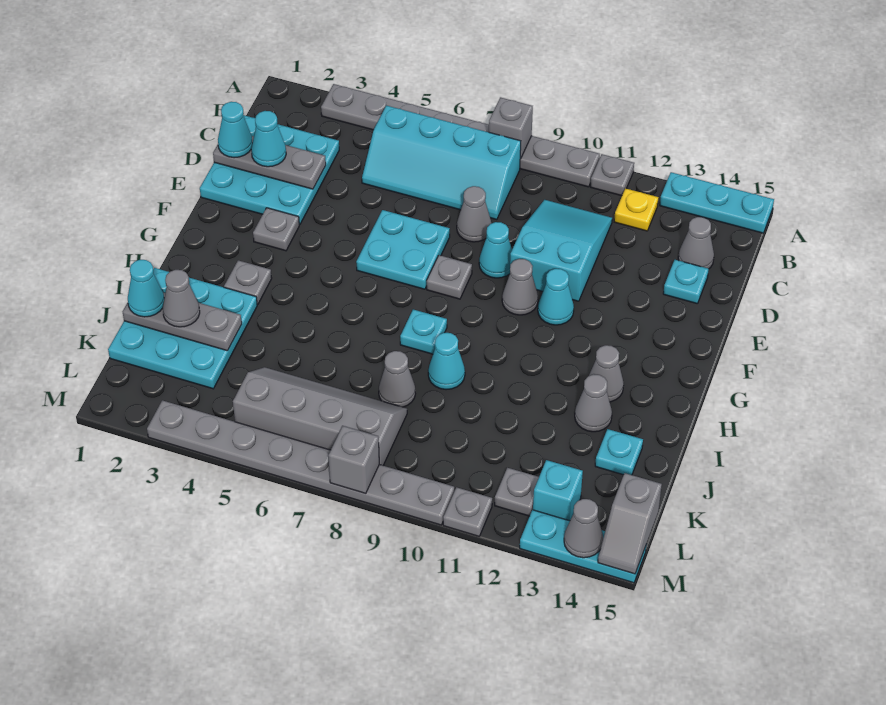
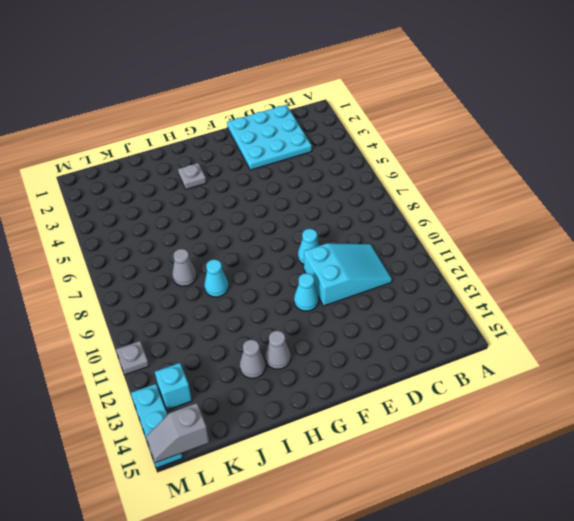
none -> grey plate A3:A10 level 1
none -> grey plate A11 level 1
none -> cyan plate A13:A15 level 1
none -> cyan slope B5:C8 level 1 top B

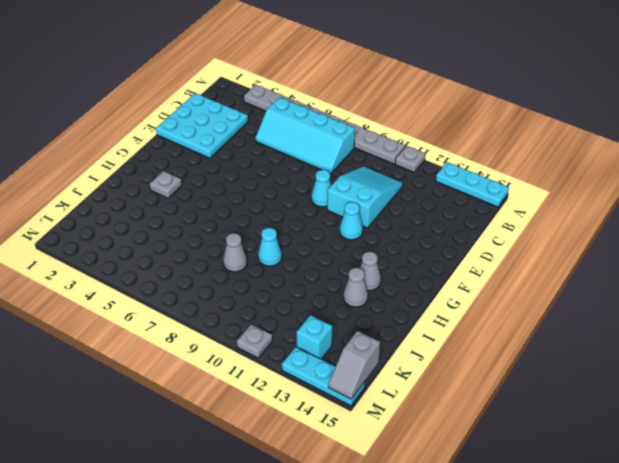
none -> yellow plate B12 level 1
none -> grey cone C14 level 1
none -> grey cone D8 level 1
none -> cyan plate D14 level 1

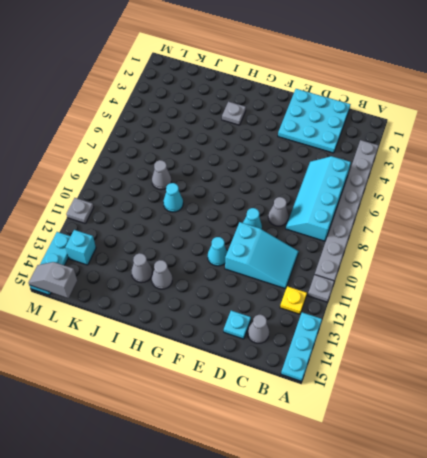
none -> cyan plate E6:F7 level 1
none -> grey plate F3 level 1
none -> grey plate F8 level 1
none -> grey cone F10 level 1

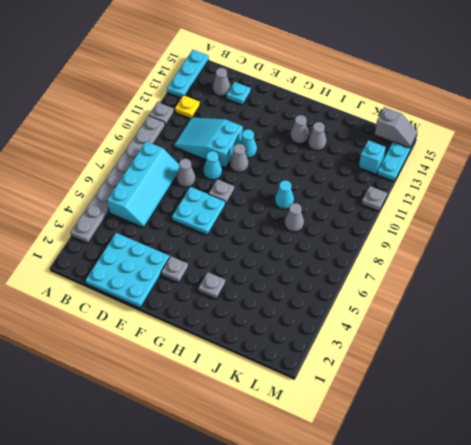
none -> cyan plate H8 level 1
none -> cyan plate I1:K3 level 1
none -> cyan plate J14 level 1
none -> grey slope K5:L8 level 1 top L

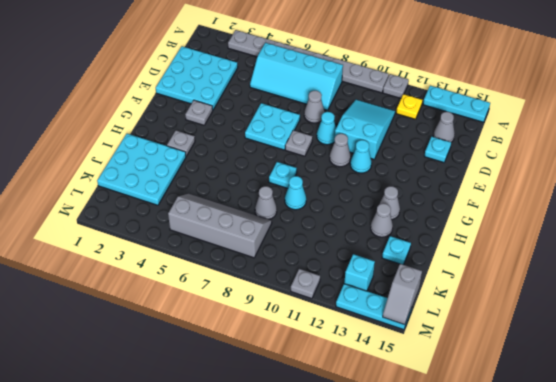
none -> grey plate L12 level 1
none -> grey plate M3:M10 level 1
none -> grey brick A8 level 2
none -> grey plate D1:D3 level 2

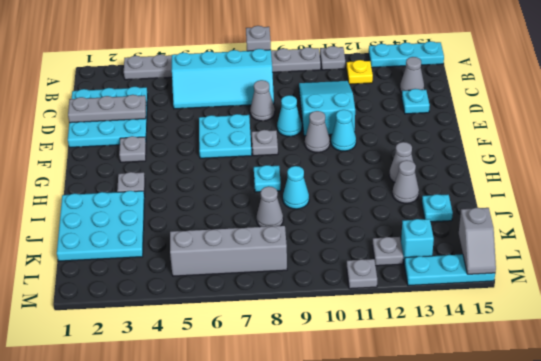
none -> grey plate M3:M10 level 1
none -> grey plate J1:J3 level 2
none -> grey brick M8 level 2
none -> grey cone M14 level 2

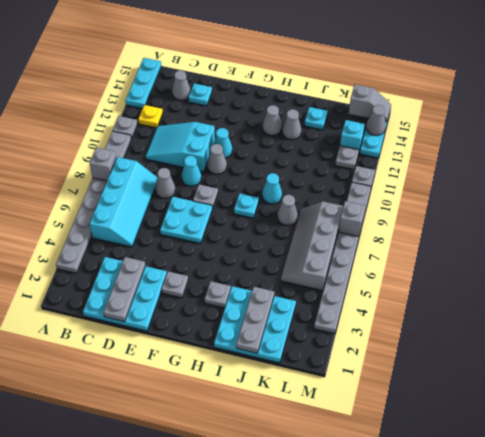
none -> cyan cone D1 level 3
none -> cyan cone D2 level 3
none -> cyan cone J1 level 3
none -> grey cone J2 level 3

